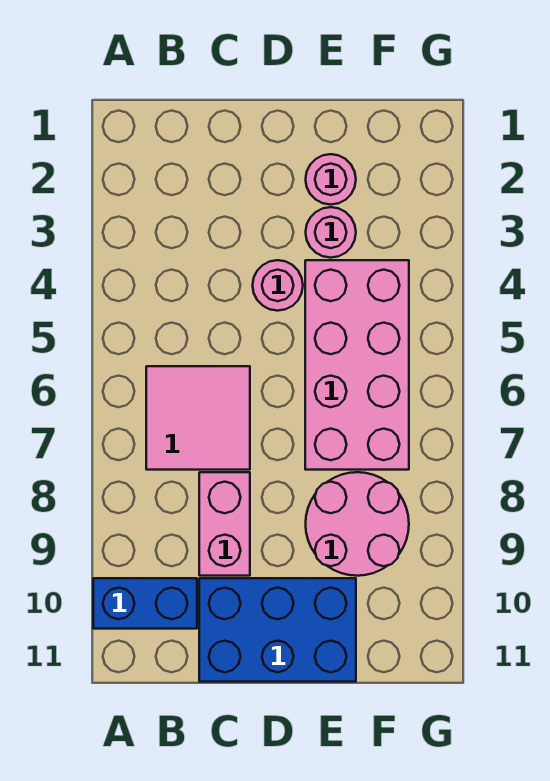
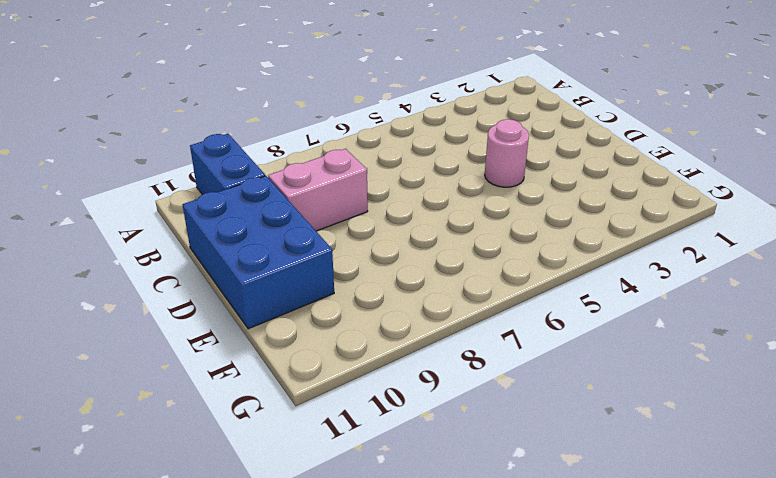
none -> pink tile B6:C7 level 1
none -> pink round brick E2 level 1

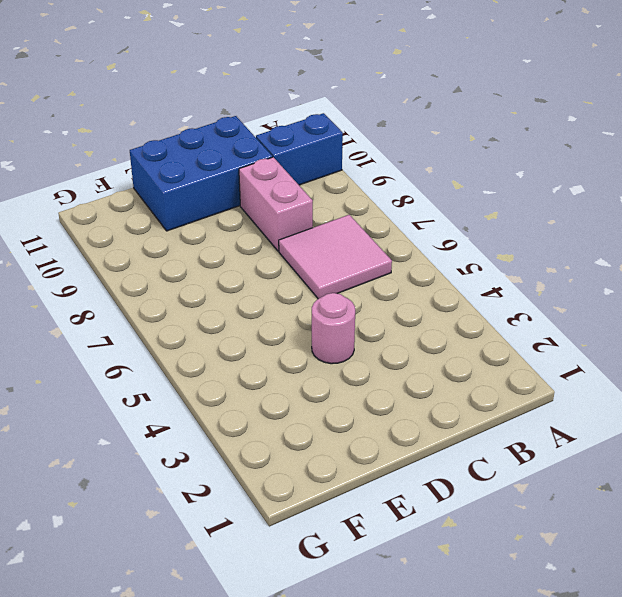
none -> pink round brick E2 level 1
none -> pink round brick E3 level 1

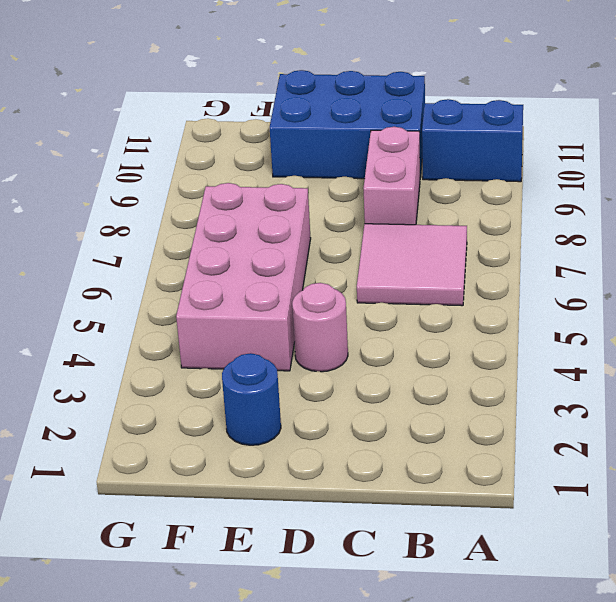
blue round brick E2 level 1 -> pink round brick E2 level 1
none -> pink round brick E3 level 1
none -> pink round brick E8:F9 level 1

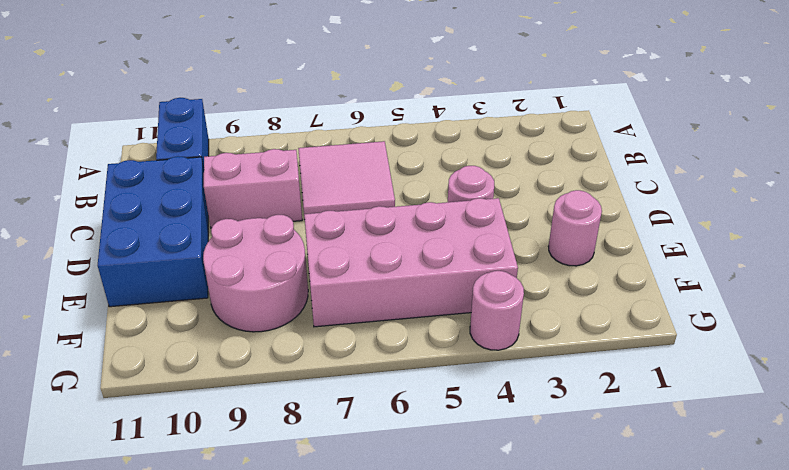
pink round brick G4 level 1 -> pink round brick E3 level 1

